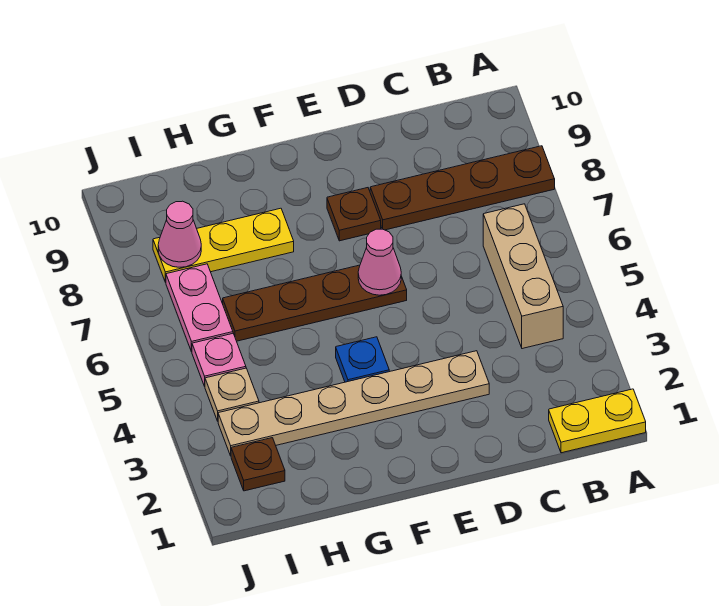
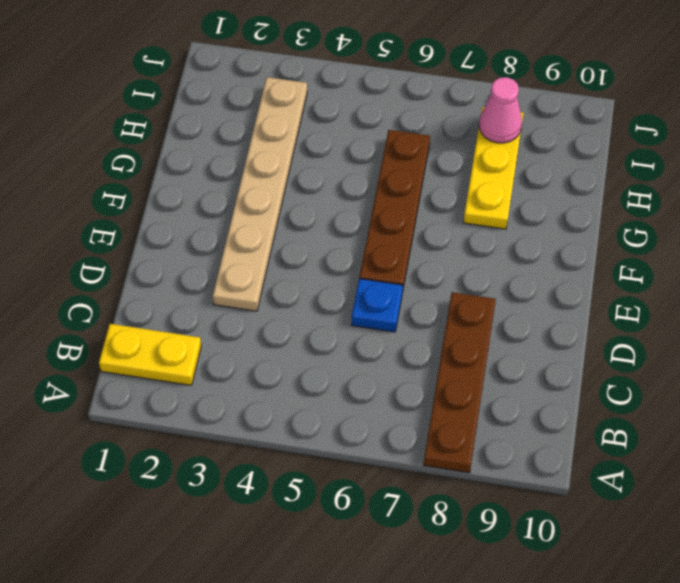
yellow plate B1:B2 level 1 -> yellow plate A1:B1 level 1
blue plate D6 level 1 -> blue plate F4 level 1
none -> tan brick B4:B6 level 1
none -> brown plate E8 level 1
none -> brown plate I2 level 1

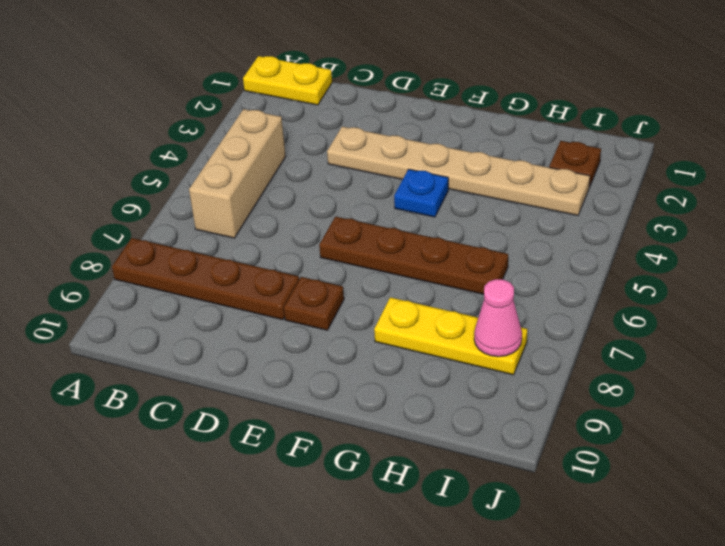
none -> tan plate I4 level 1
none -> pink plate I5 level 1
none -> pink plate I6:I7 level 1

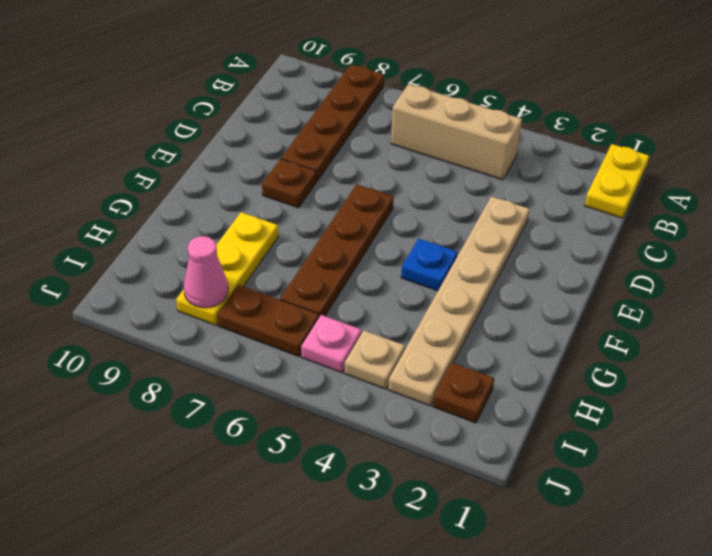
brown plate I6:I7 level 1 -> pink plate I6:I7 level 1
none -> pink cone E6 level 2

